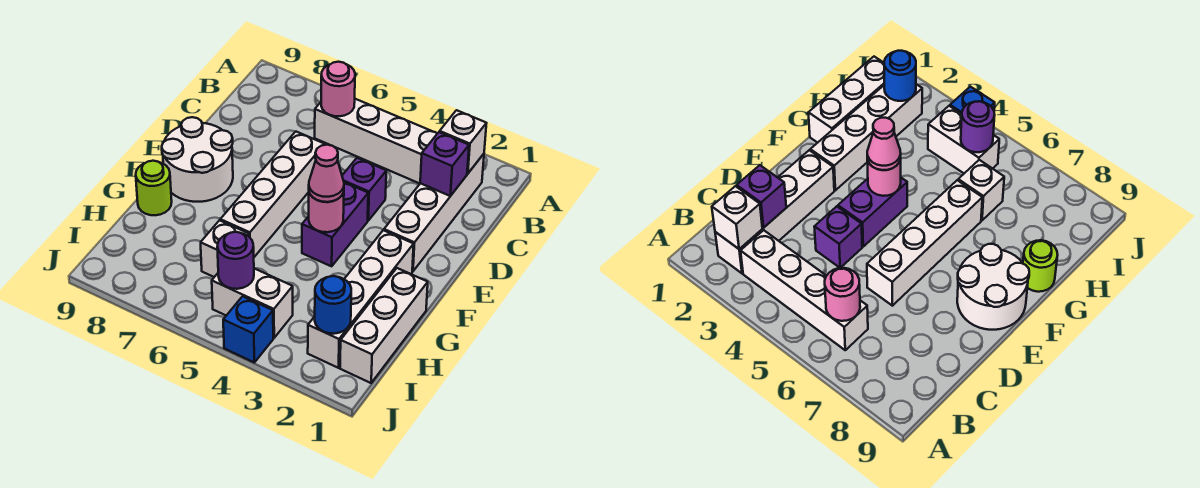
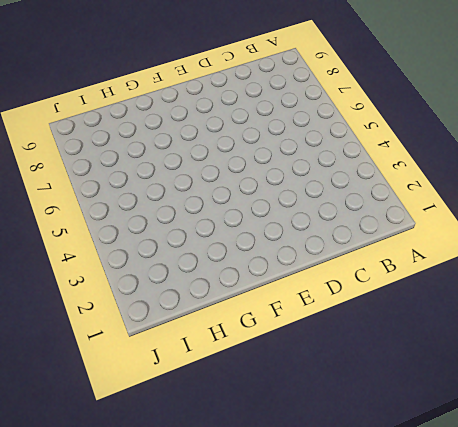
none -> white brick B2:E2 level 1
none -> white brick B3:B6 level 1
none -> purple brick D4 level 1

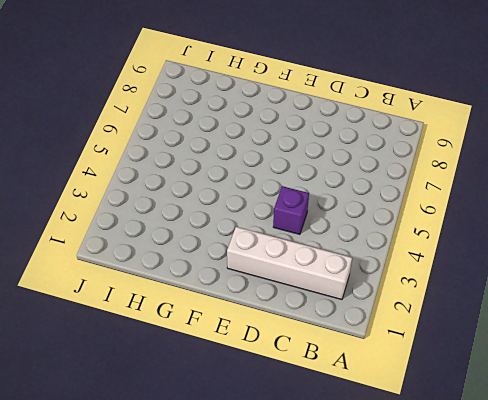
none -> white brick B3:B6 level 1
none -> white brick D6:G6 level 1
none -> purple brick E4:F4 level 1

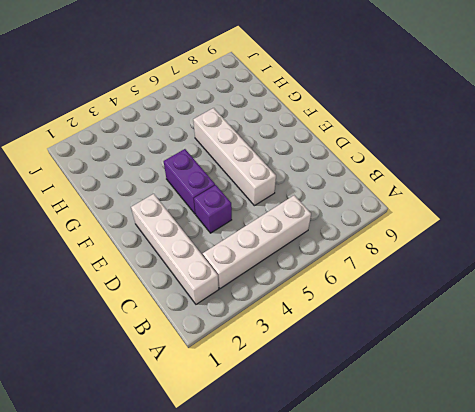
none -> white round brick E8:F9 level 1
none -> white brick F2:I2 level 1
none -> white brick G1:I1 level 1

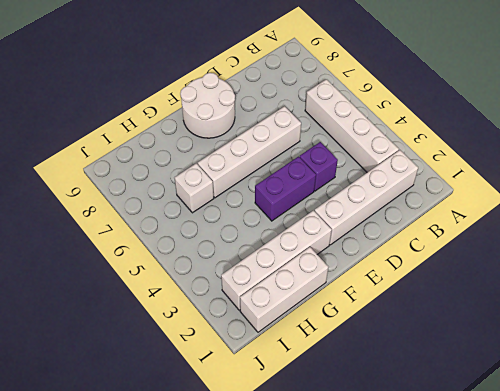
none -> lime round brick G9 level 1
none -> white brick I4:I5 level 1
none -> blue brick J4 level 1

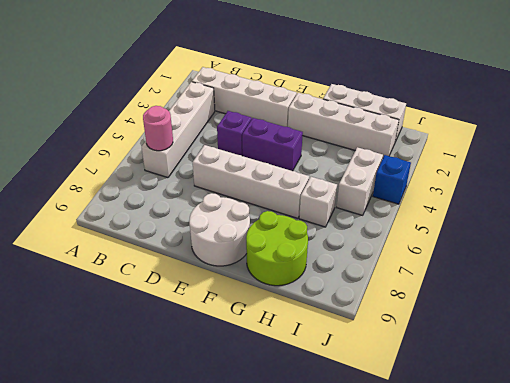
lime round brick G8:H9 level 1 -> lime round brick G9 level 1
none -> white brick B2 level 2
none -> purple brick C2 level 2
none -> pink round brick F4 level 2

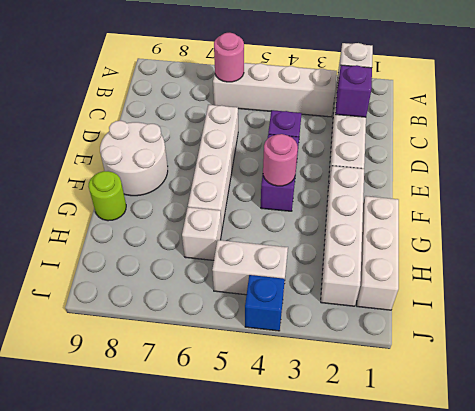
none -> blue round brick I2 level 2
none -> purple round brick I5 level 2
none -> pink cone F4 level 3

